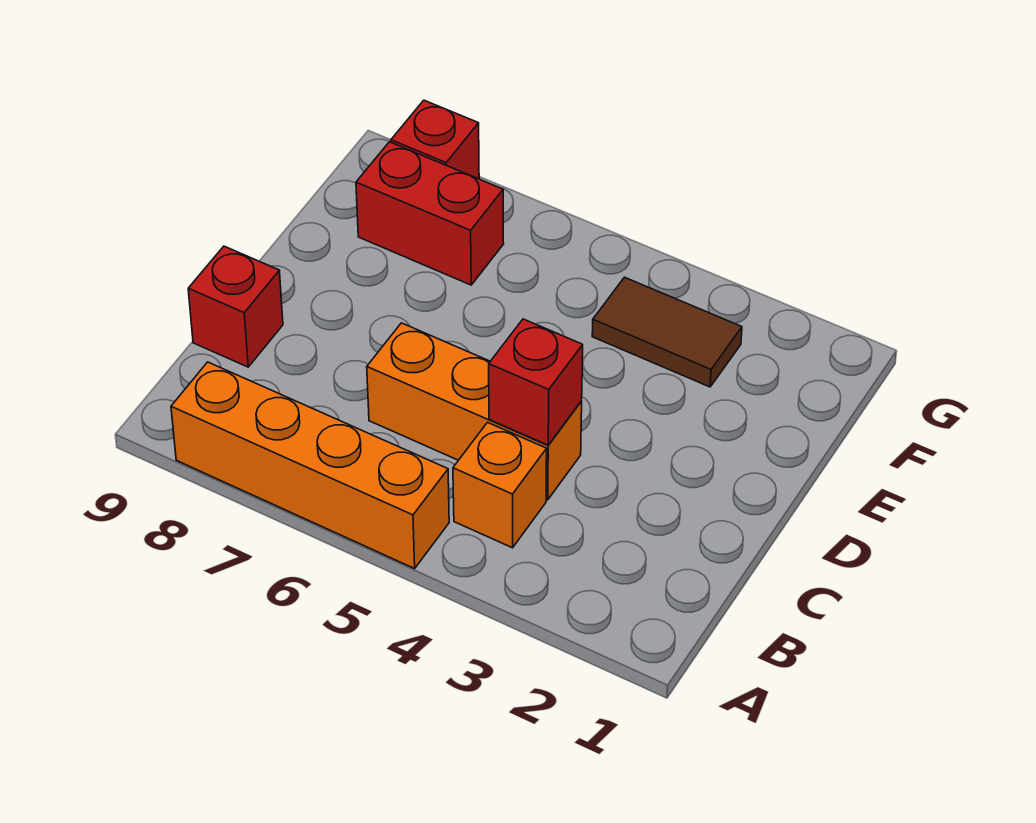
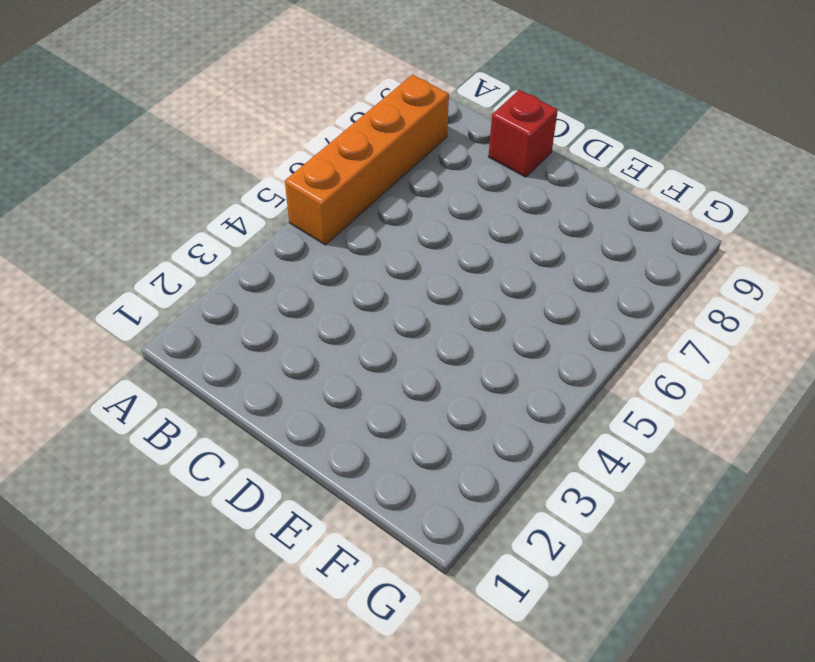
none -> orange brick B4 level 1
none -> orange brick C4:C6 level 1

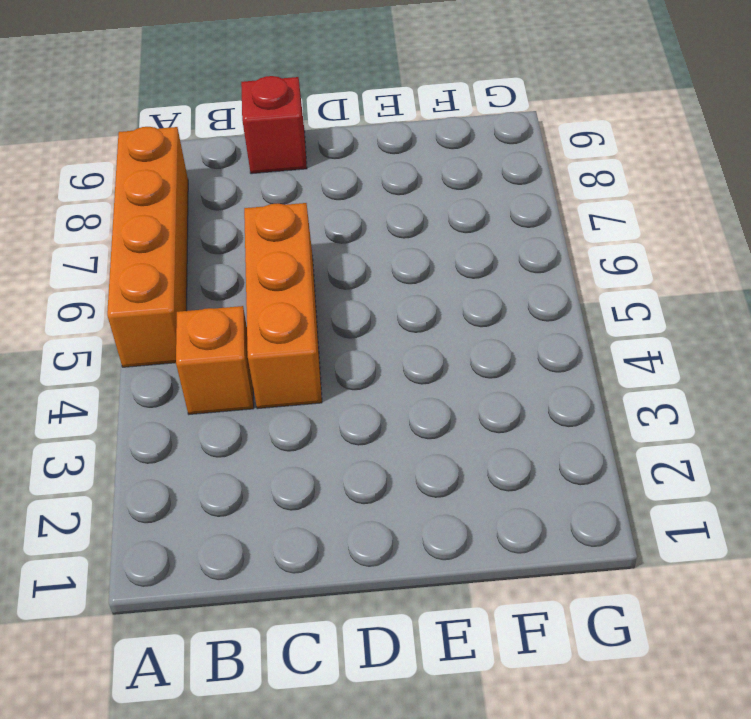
none -> brown tile F3:F4 level 1
none -> red brick F7:F8 level 1

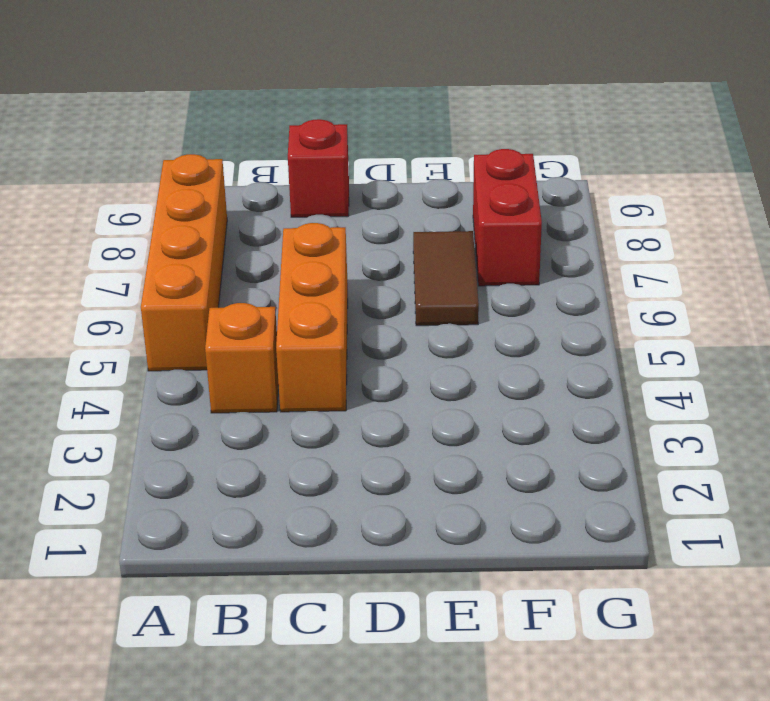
brown tile E6:E7 level 1 -> brown tile F3:F4 level 1
none -> red brick G8 level 1
none -> red brick C4 level 2

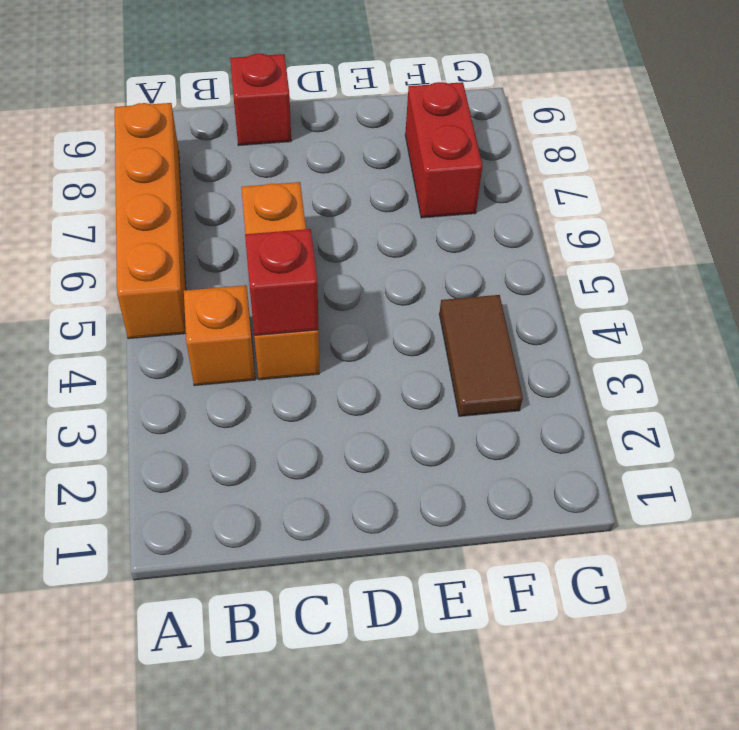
none -> red brick G8 level 1

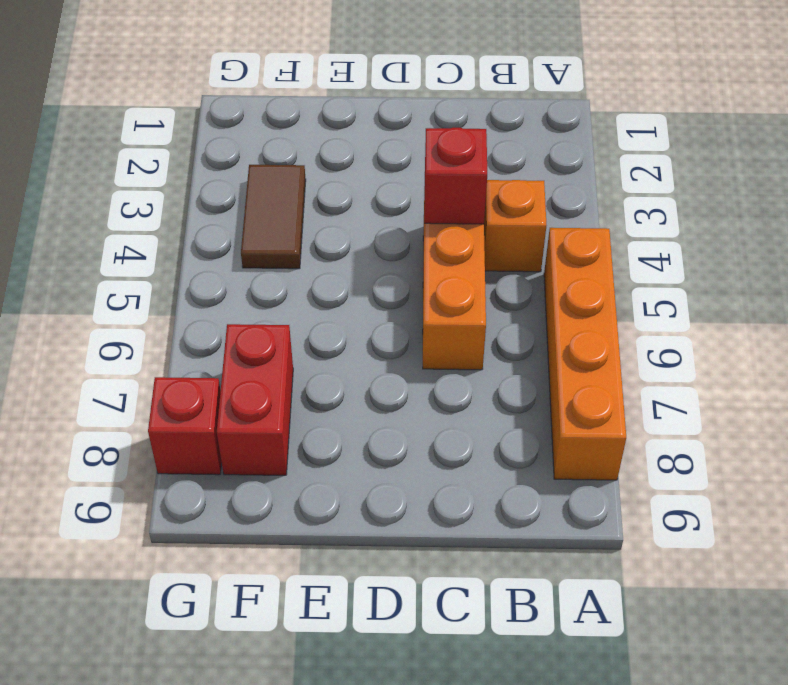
none -> red brick C9 level 1

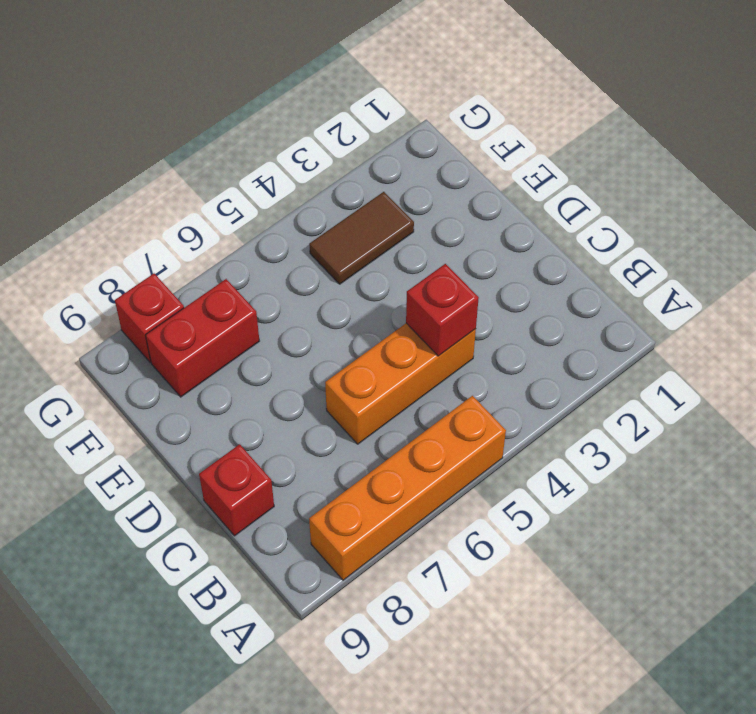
none -> orange brick B4 level 1

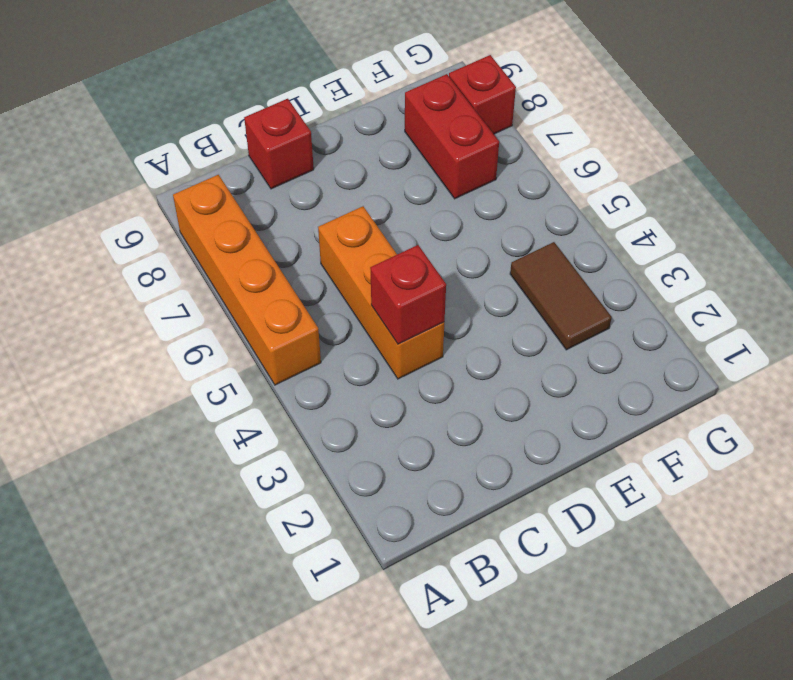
none -> orange brick B4 level 1

